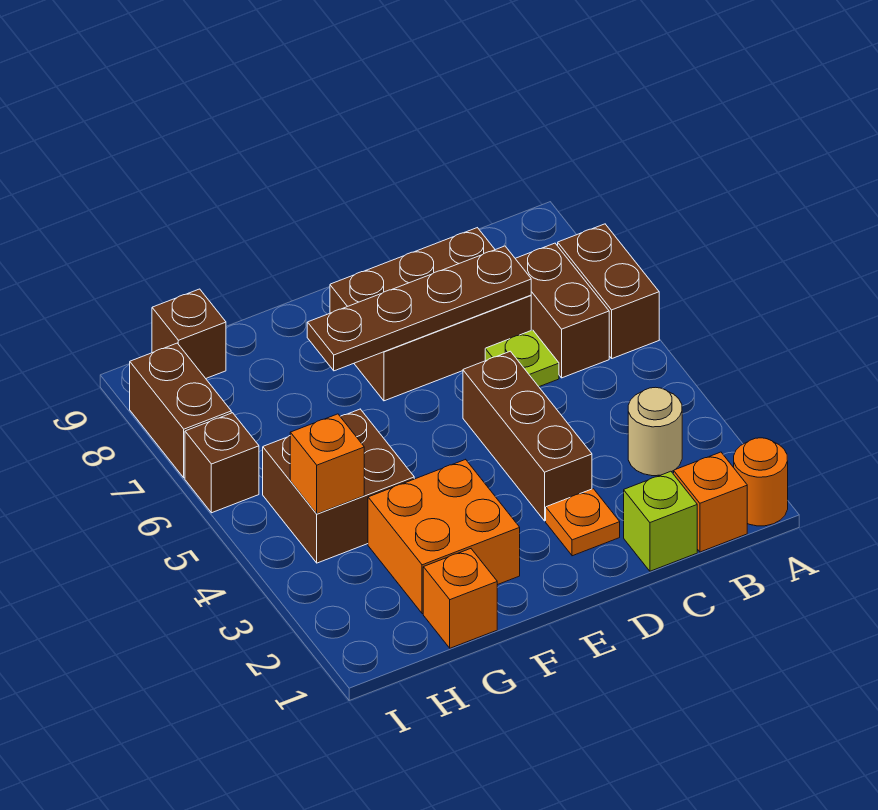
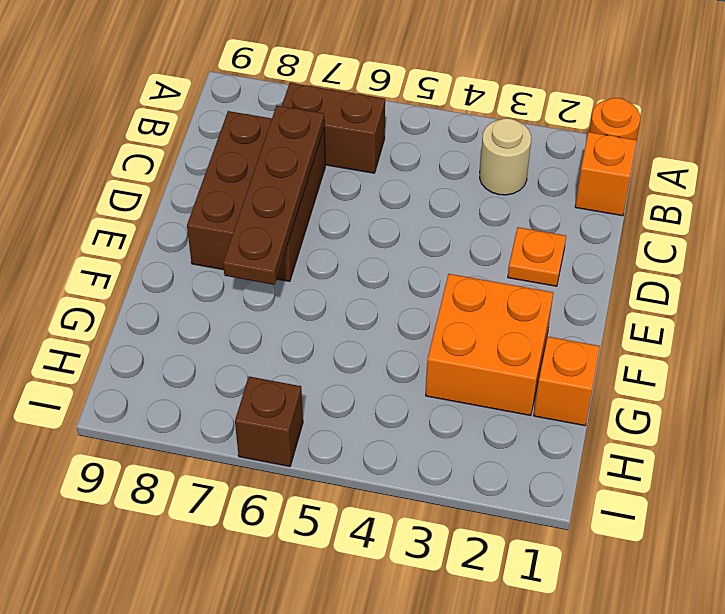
none -> brown brick A6:A7 level 1
none -> lime brick C1 level 1
none -> lime plate C6 level 1

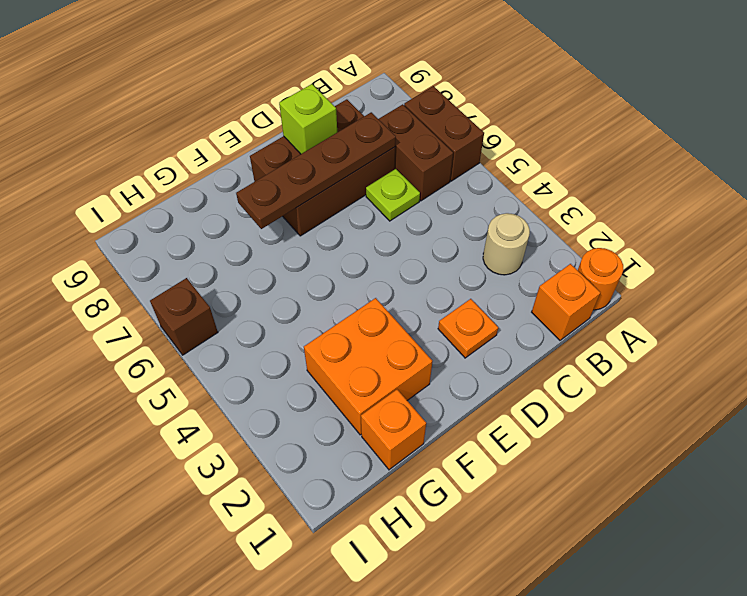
lime brick D8 level 2 -> lime brick C1 level 1
none -> brown brick D3:D5 level 1
none -> brown brick G4:H5 level 1
none -> brown brick H9 level 1

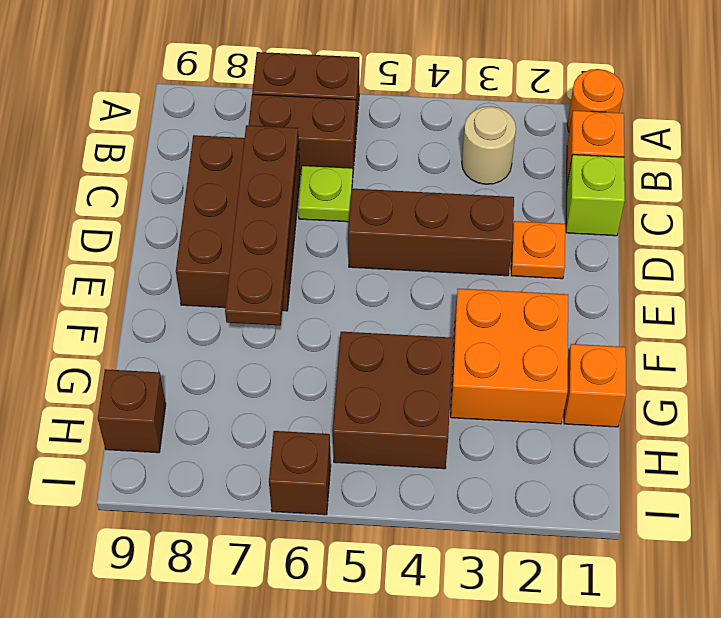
none -> brown brick I7:I8 level 1
none -> orange brick H4 level 2

